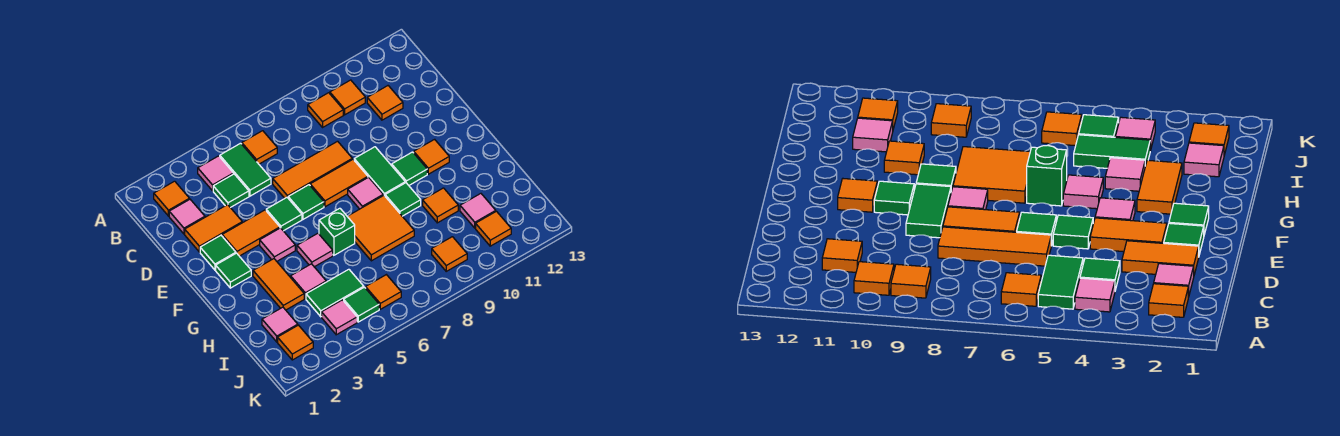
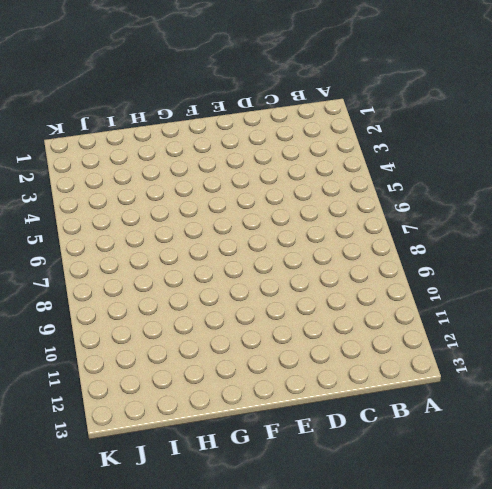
none -> orange tile B2 level 1
none -> pink tile B4 level 1
none -> green tile B5:C5 level 1
none -> orange tile B6 level 1

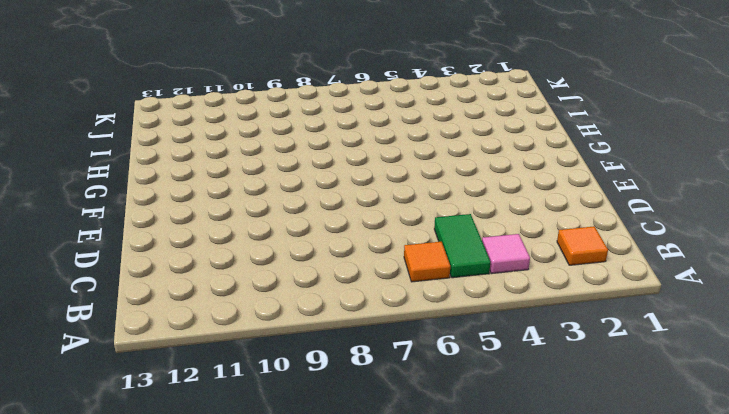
none -> orange tile B9 level 1
none -> orange tile B10 level 1
none -> pink tile C2 level 1
none -> green tile C4 level 1

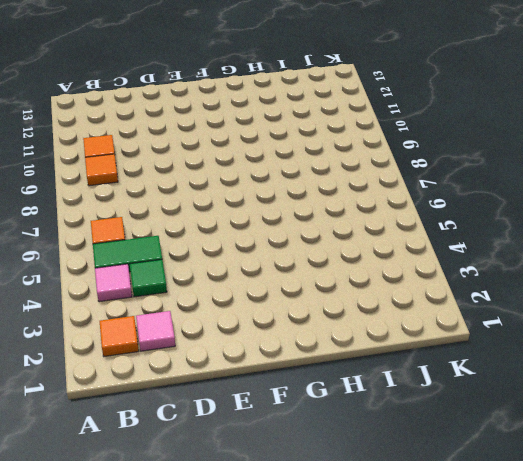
none -> orange tile C11 level 1
none -> orange tile D2:D3 level 1
none -> orange tile D6:D8 level 1
none -> green tile E2 level 1

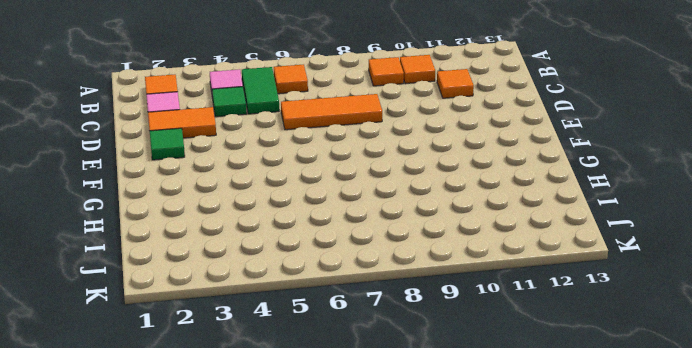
none -> orange tile E3:E4 level 1
none -> green tile E5 level 1
none -> green tile E6 level 1
none -> orange tile E7:E8 level 1

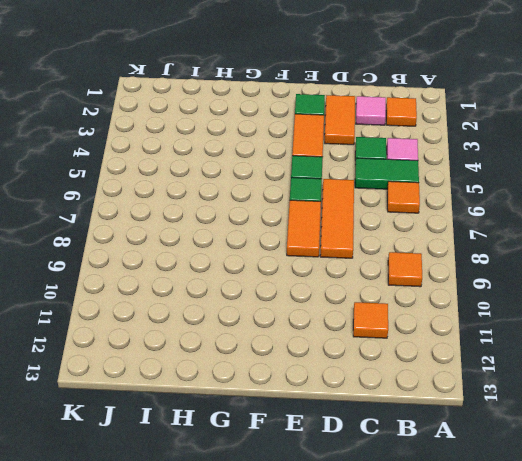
none -> orange tile B10 level 1
none -> green tile E9:F9 level 1
none -> green tile F2 level 1
none -> pink tile F4 level 1

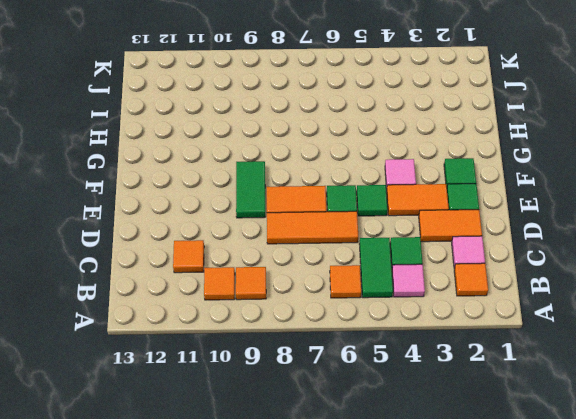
none -> pink tile F8 level 1
none -> green tile F10 level 1
none -> orange tile F11 level 1
none -> orange tile G3:H3 level 1

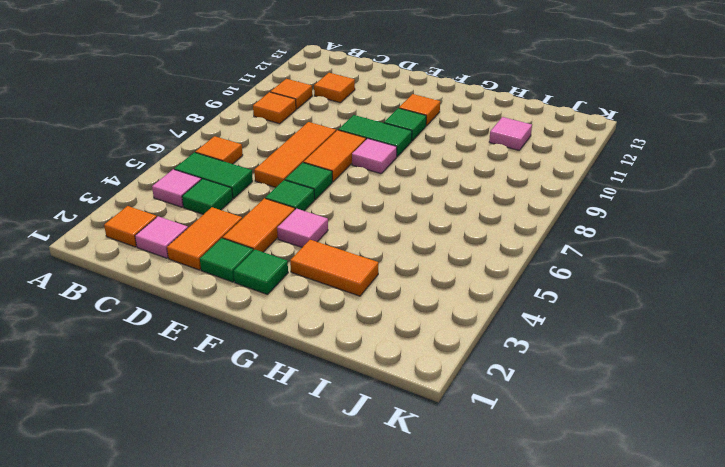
none -> pink tile G5 level 1
none -> green brick G6 level 1
none -> orange tile G7:H8 level 1
none -> green tile G9 level 1

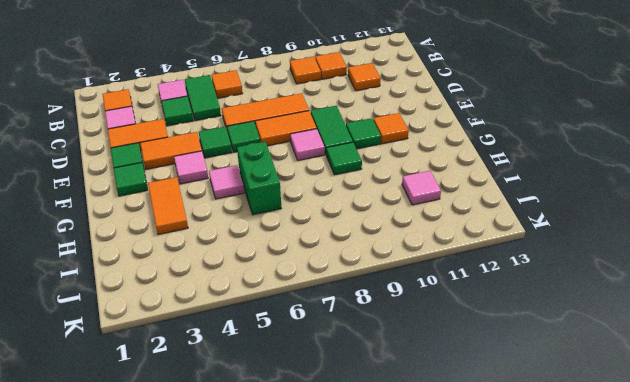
green brick G6:H6 level 1 -> green brick G6 level 1
none -> orange tile G7:H8 level 1
none -> pink tile H4 level 1
none -> orange tile H10 level 1
none -> pink tile I2 level 1

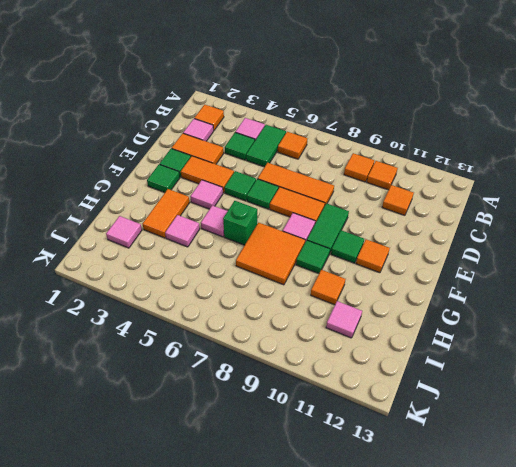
none -> green tile I4:I5 level 1
none -> orange tile J2 level 1
none -> pink tile J4 level 1
none -> green tile J5 level 1

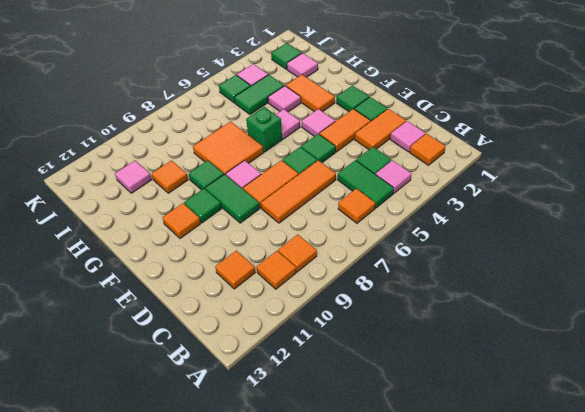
green tile J2 level 1 -> orange tile J2 level 1
none -> orange tile J6 level 1
none -> orange tile J9 level 1
none -> orange tile J11 level 1

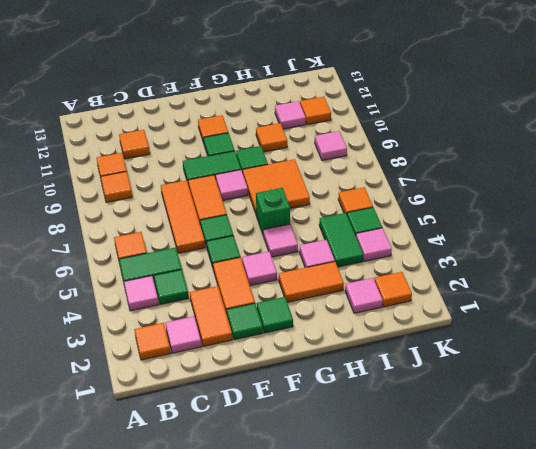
pink tile J9 level 1 -> orange tile J9 level 1

